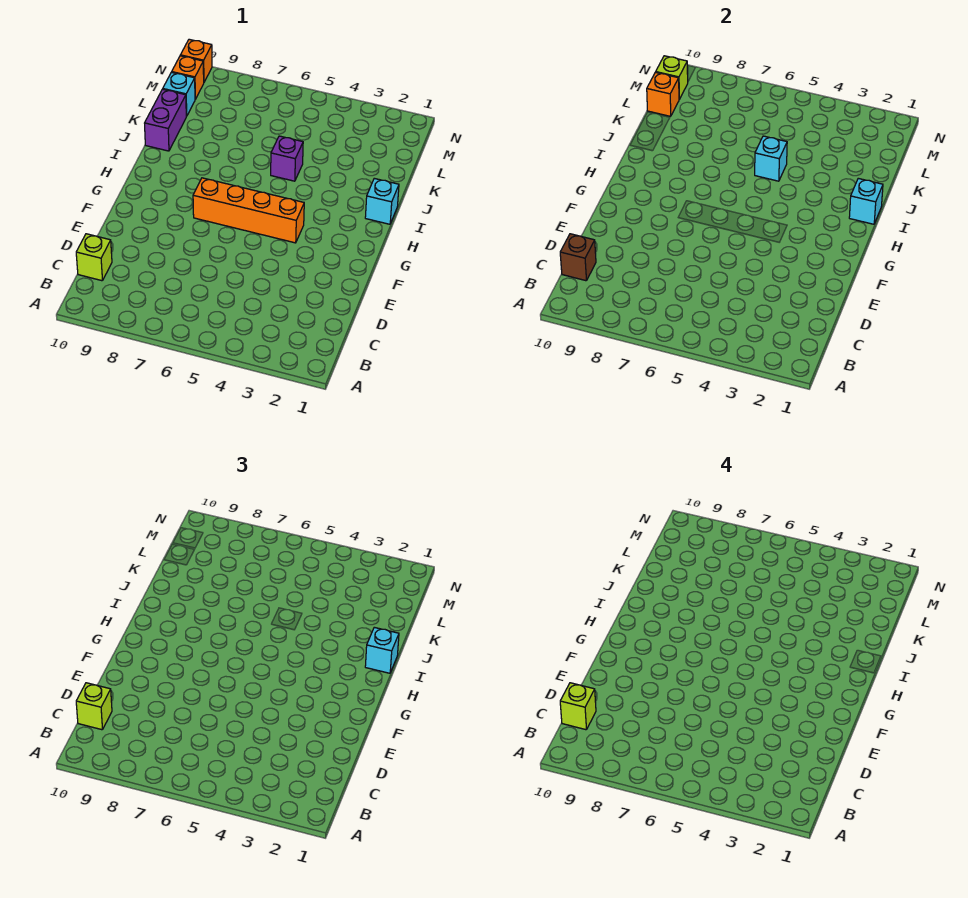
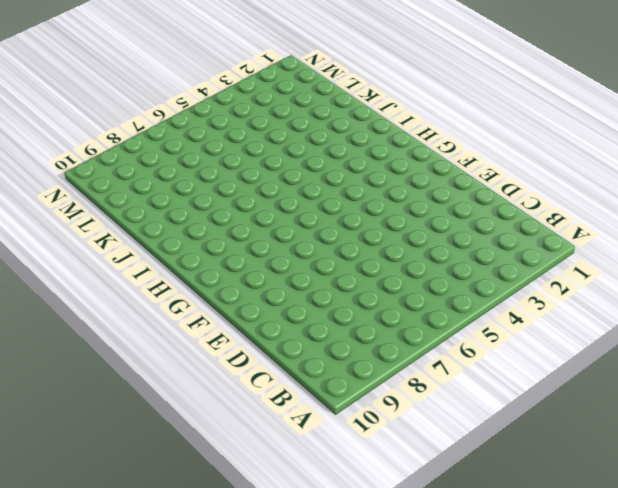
none -> lime brick C10 level 1
none -> orange brick G4:G7 level 1
none -> cyan brick I1 level 1

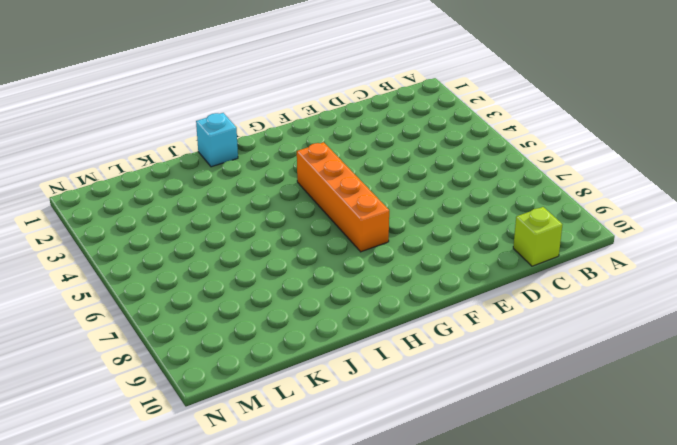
none -> purple brick J5 level 1
none -> purple brick J10:K10 level 1
none -> cyan brick L10 level 1

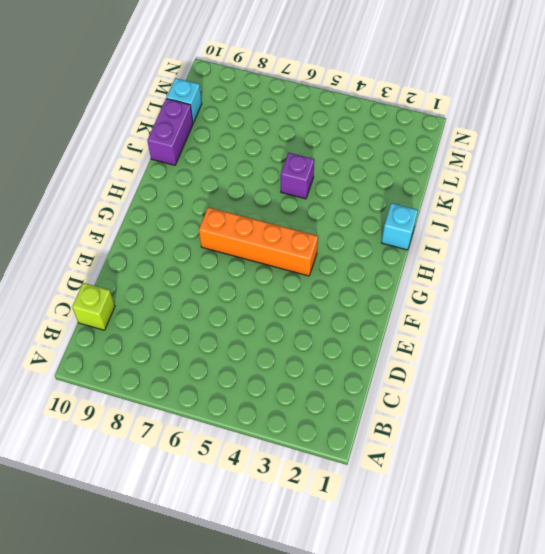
none -> orange brick M10 level 1
none -> orange brick N10 level 1
none -> brown brick C10 level 2

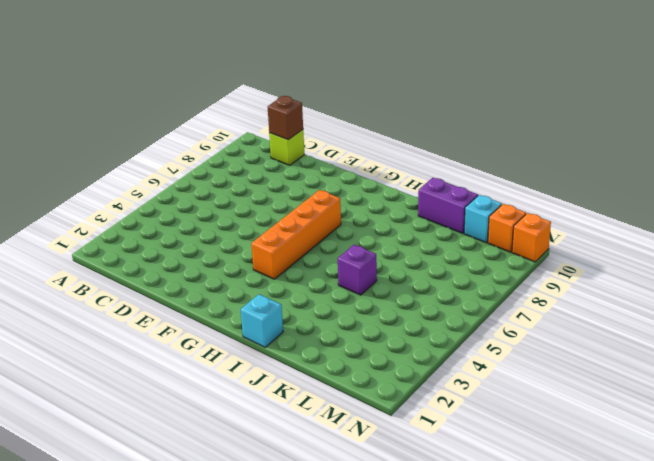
none -> cyan brick I1 level 2
none -> cyan brick J5 level 2
none -> orange brick L10 level 2

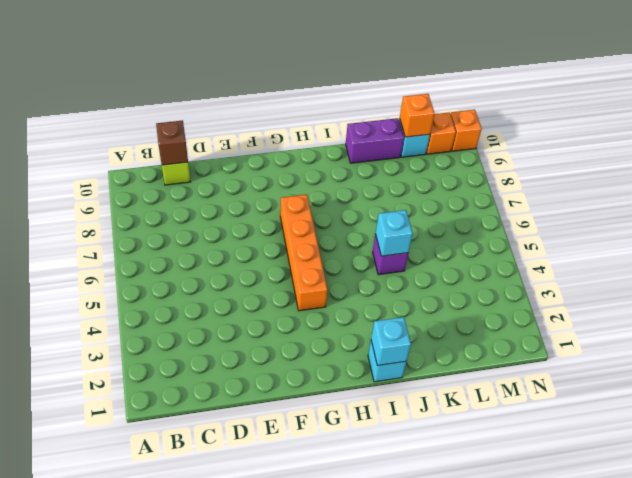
none -> lime brick M10 level 2
none -> lime brick C10 level 3
none -> cyan brick I1 level 3

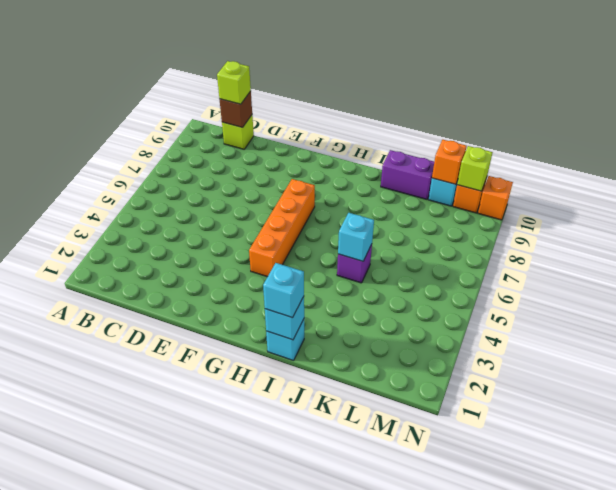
none -> lime brick C10 level 4

